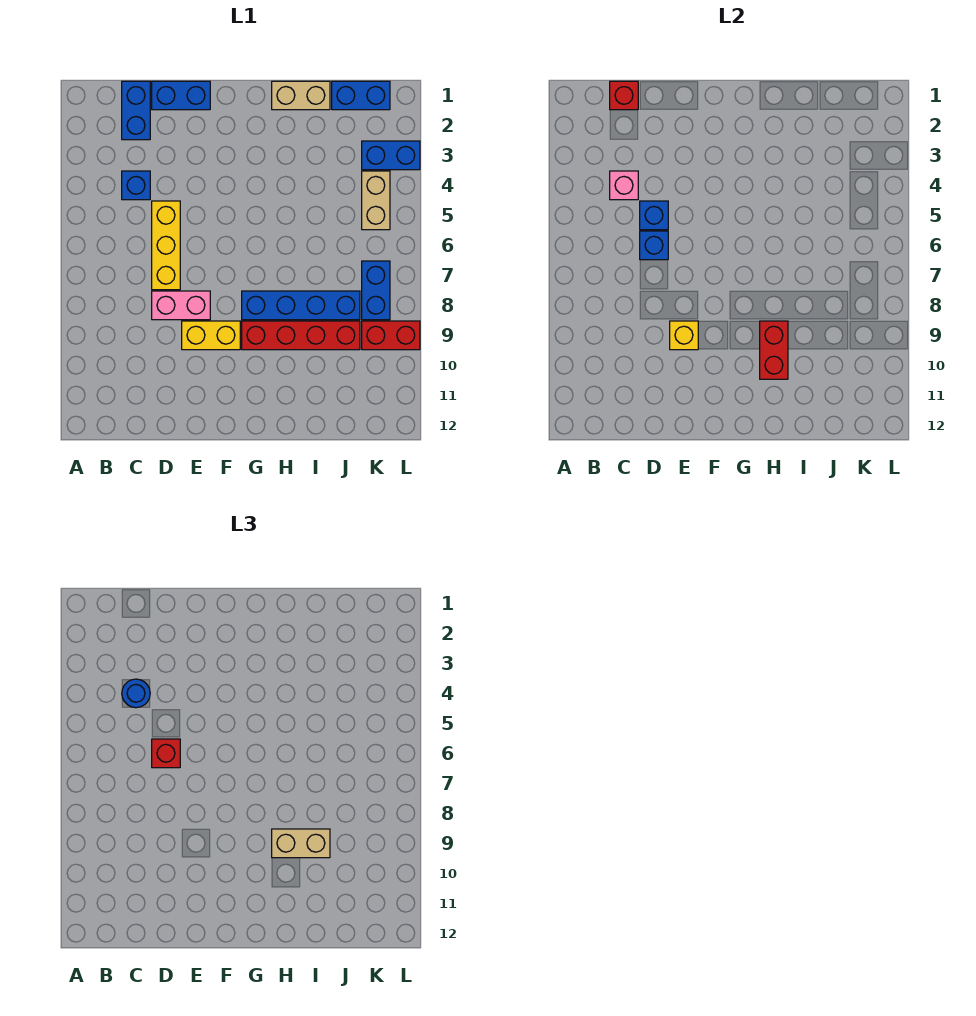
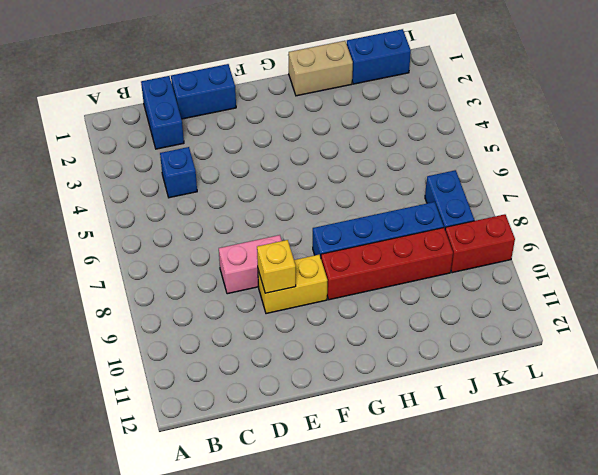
none -> yellow brick D5:D7 level 1
none -> blue brick K3:L3 level 1
none -> tan brick K4:K5 level 1

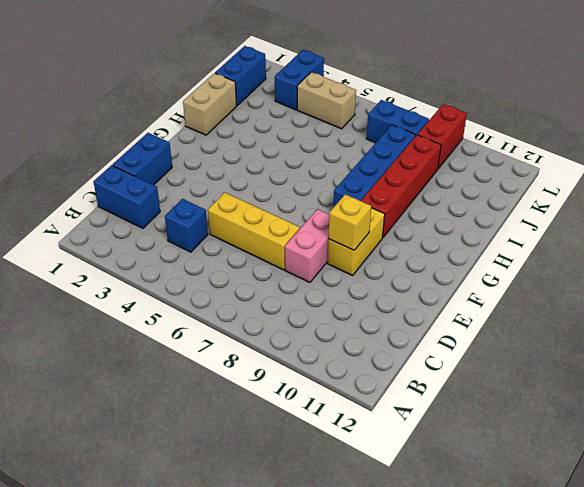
none -> red brick C1 level 2
none -> pink brick C4 level 2
none -> blue brick D5 level 2

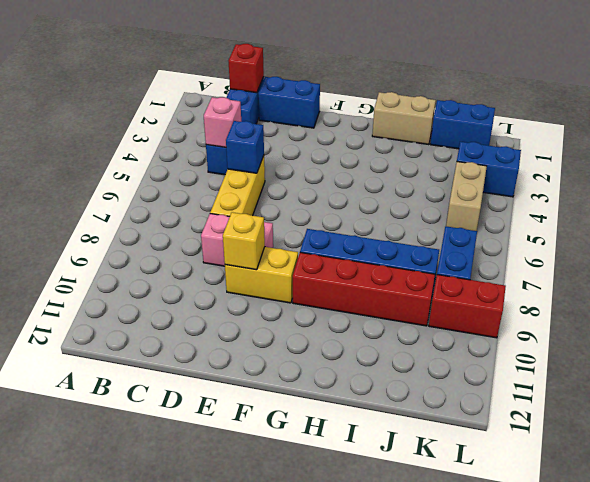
none -> blue brick D6 level 2
none -> red brick H9:H10 level 2
none -> blue round brick C4 level 3

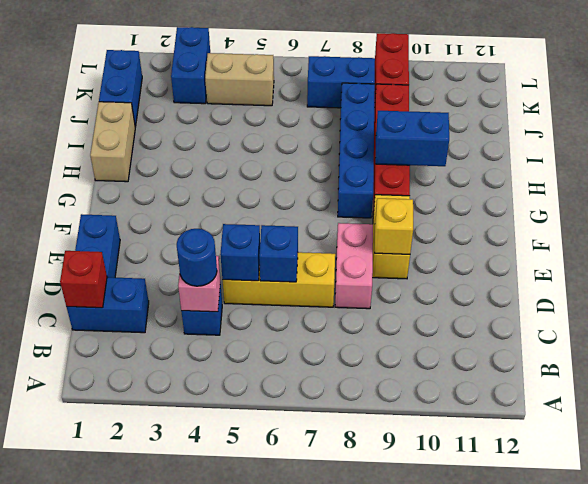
blue brick H9:H10 level 2 -> red brick H9:H10 level 2
none -> red brick D6 level 3
none -> tan brick H9:I9 level 3

